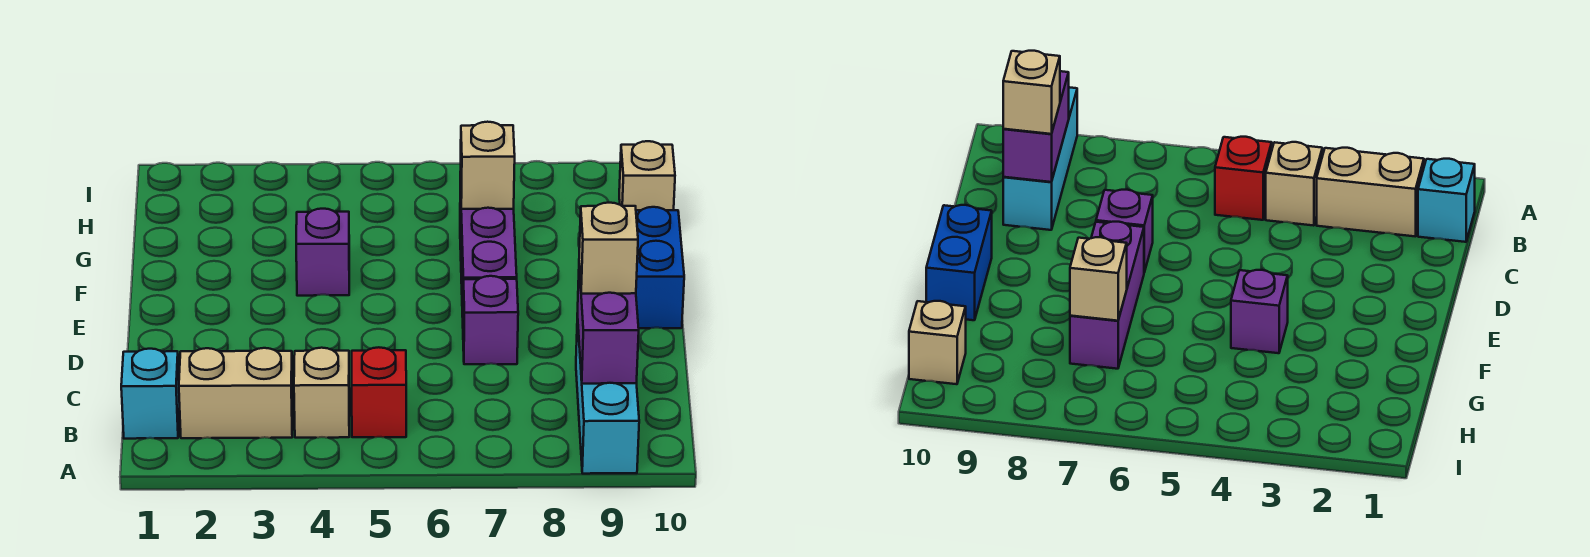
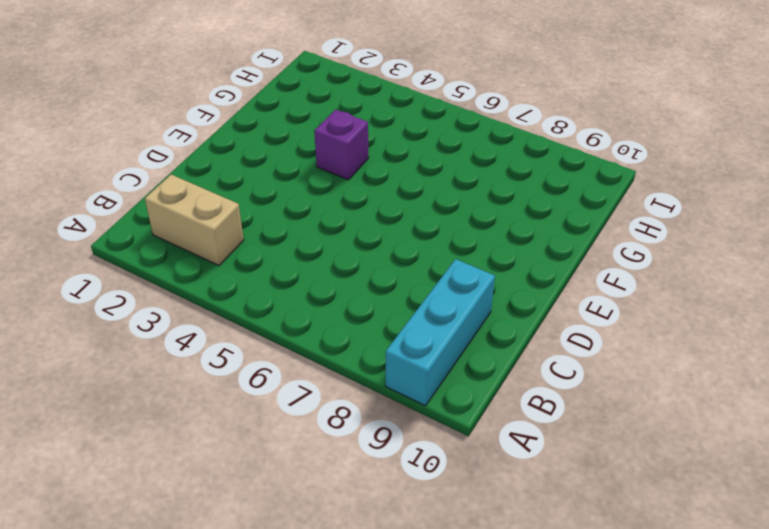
none -> cyan brick B1 level 1
none -> tan brick B4 level 1
none -> red brick B5 level 1

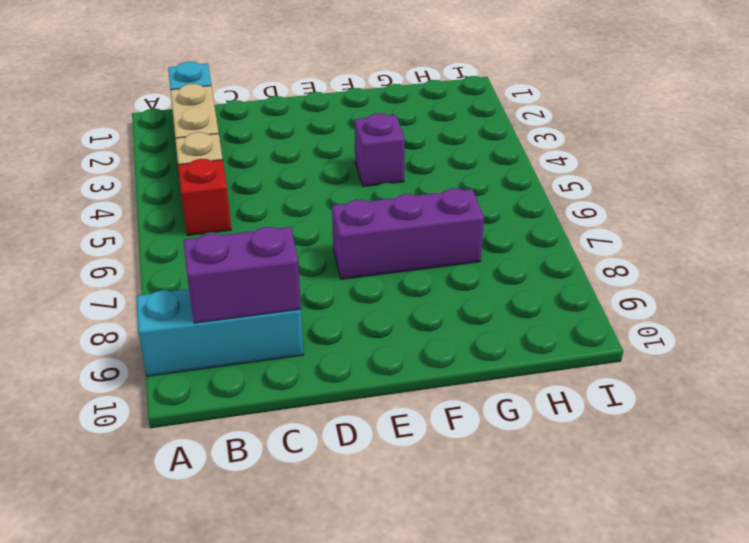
none -> purple brick D7 level 1
none -> blue brick E10:F10 level 1
none -> tan brick H10 level 1

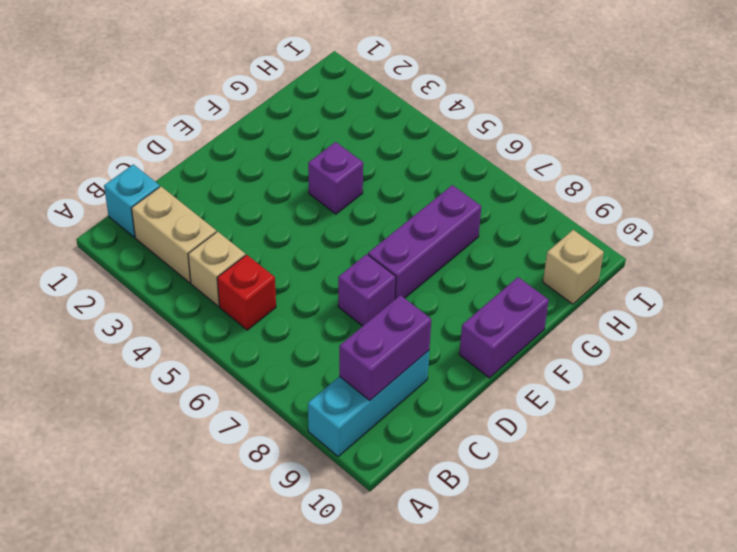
purple brick E10:F10 level 1 -> blue brick E10:F10 level 1
none -> tan brick G7 level 2
none -> tan brick C9 level 3

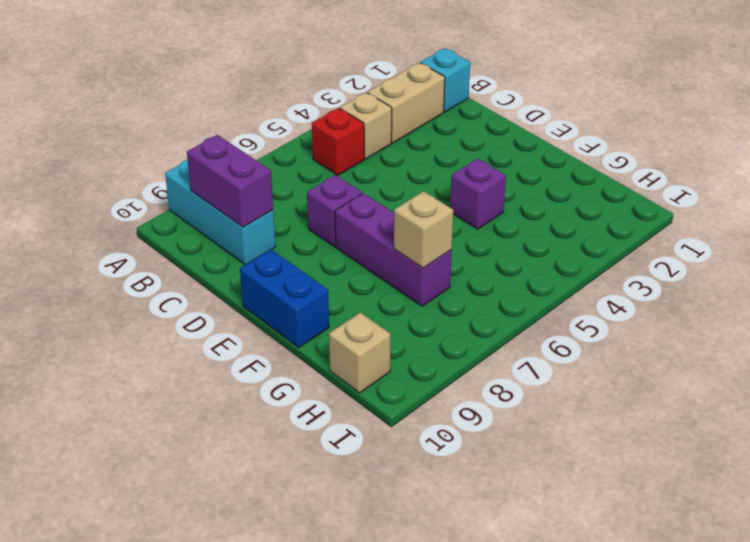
none -> tan brick C9 level 3

